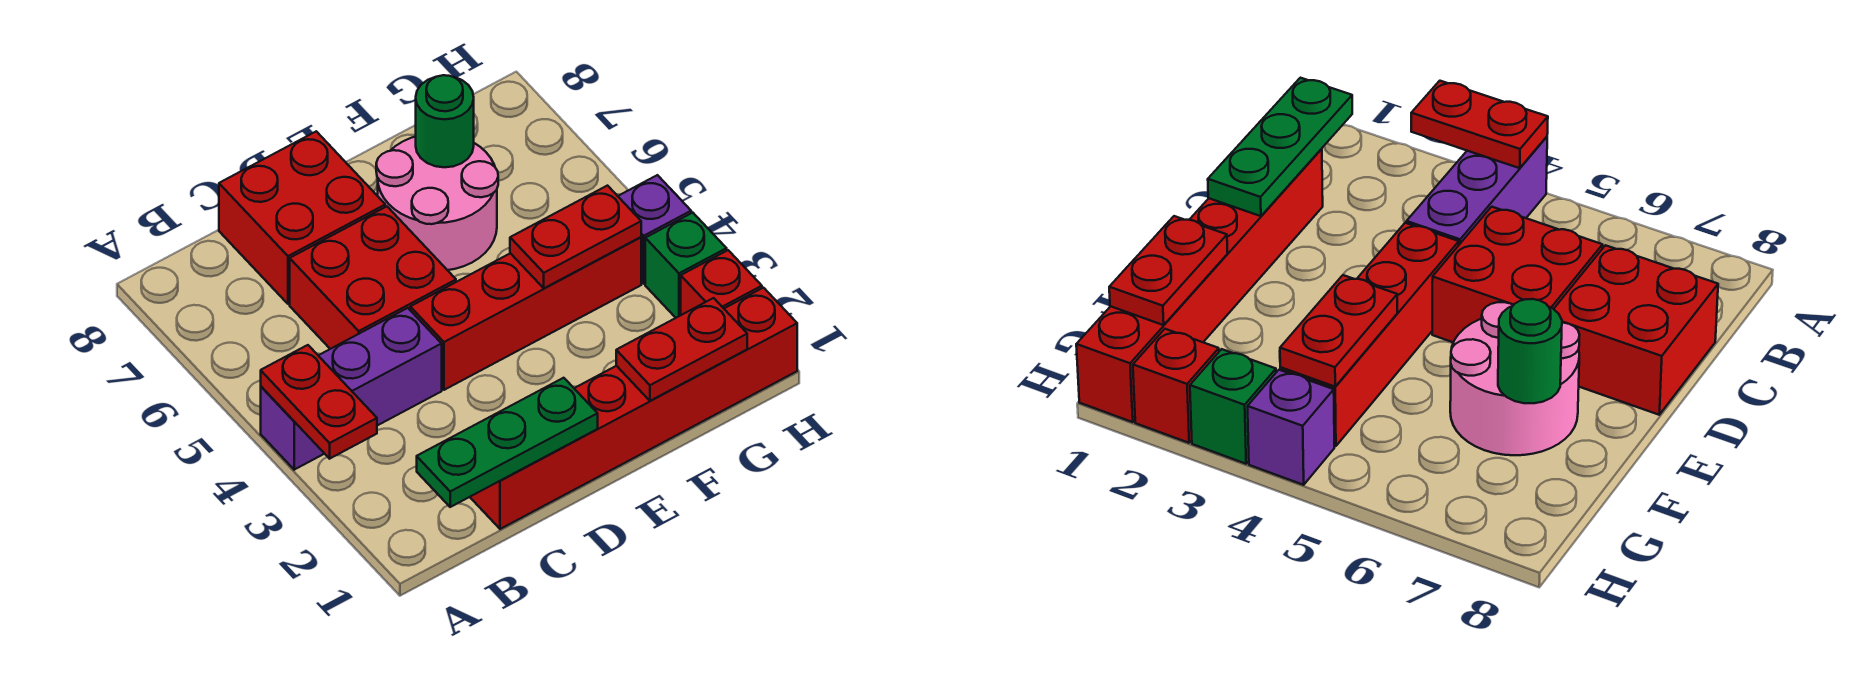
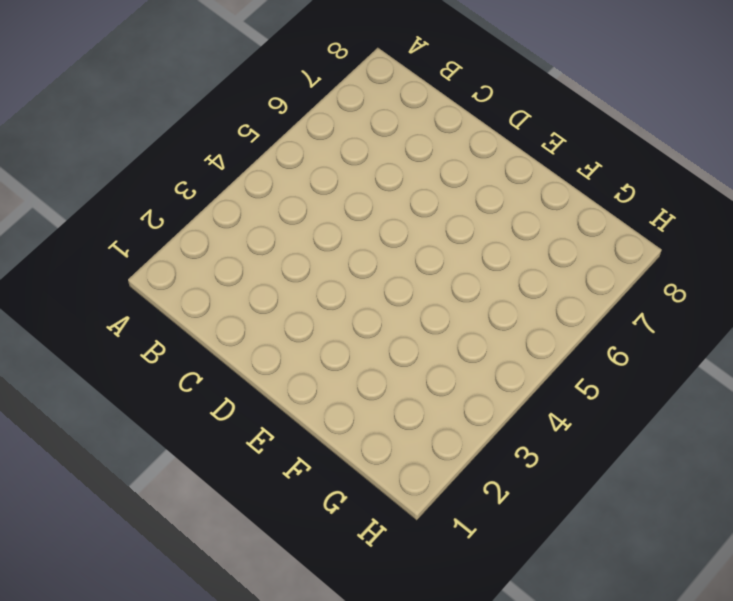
none -> purple brick A4:C4 level 1
none -> red brick C1:H1 level 1
none -> red brick C5:D6 level 1

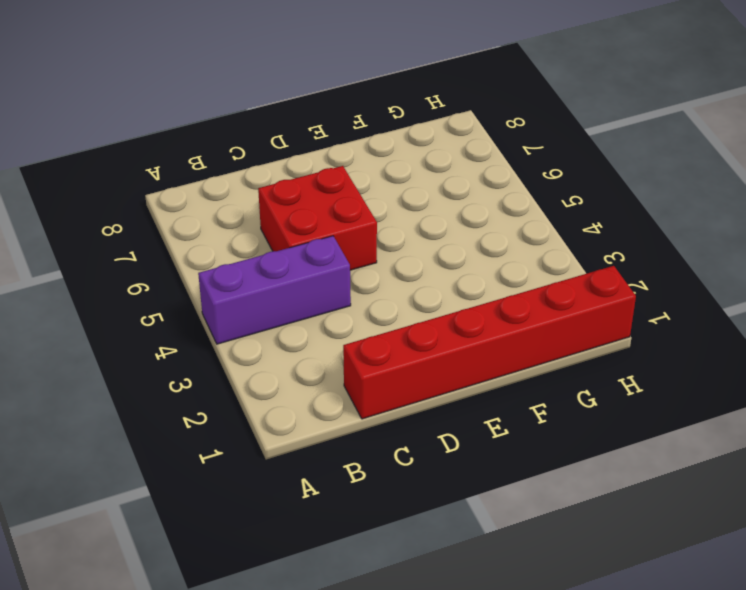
none -> red brick C7:D8 level 1
none -> red brick D4:G4 level 1
none -> pink round brick E6:F7 level 1

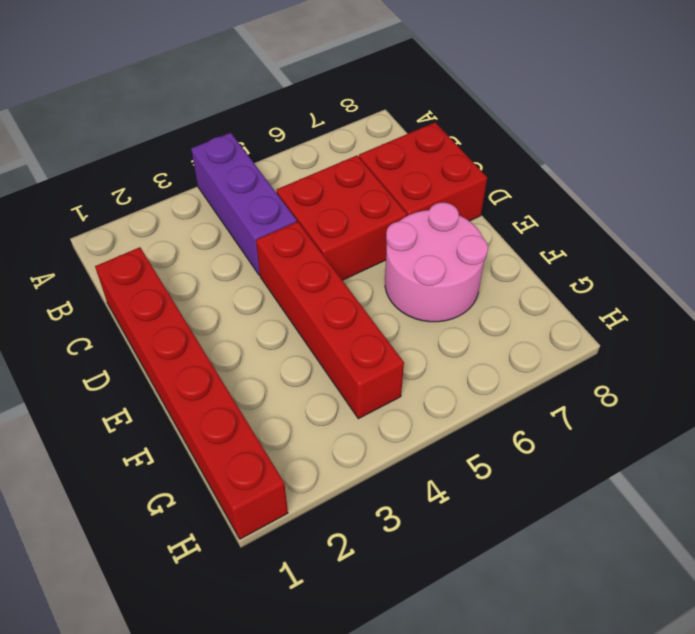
none -> red brick H2 level 1
none -> green brick H3 level 1
none -> purple brick H4 level 1

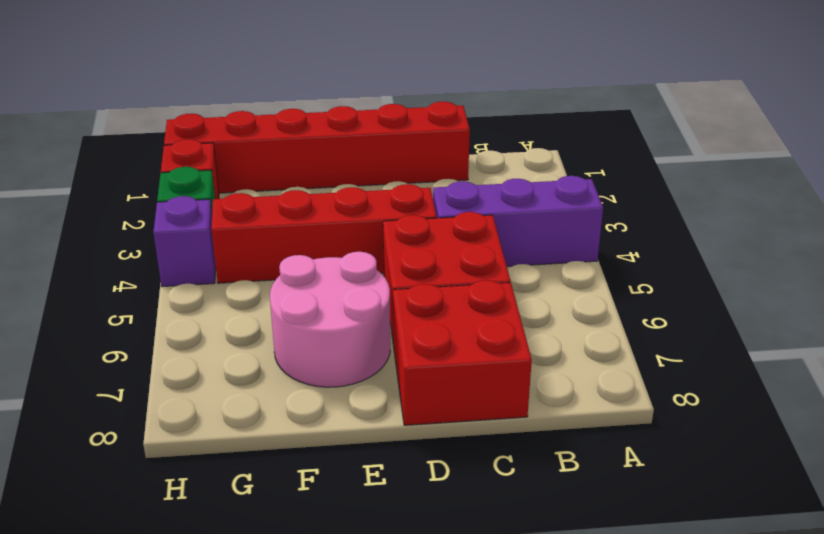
none -> red plate A3:A4 level 2
none -> green plate B1:D1 level 2
none -> red plate F1:G1 level 2

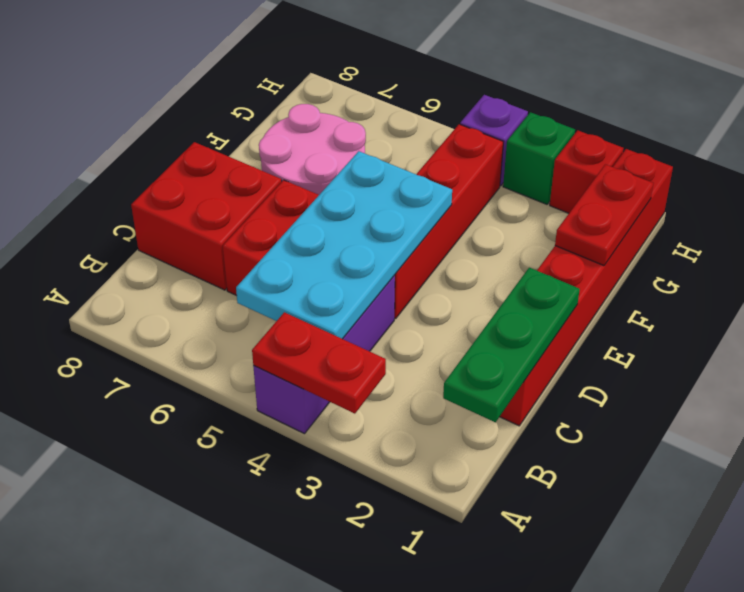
cyan plate B4:E5 level 2 -> none
none -> red plate F4:G4 level 2
none -> green round brick F7 level 2

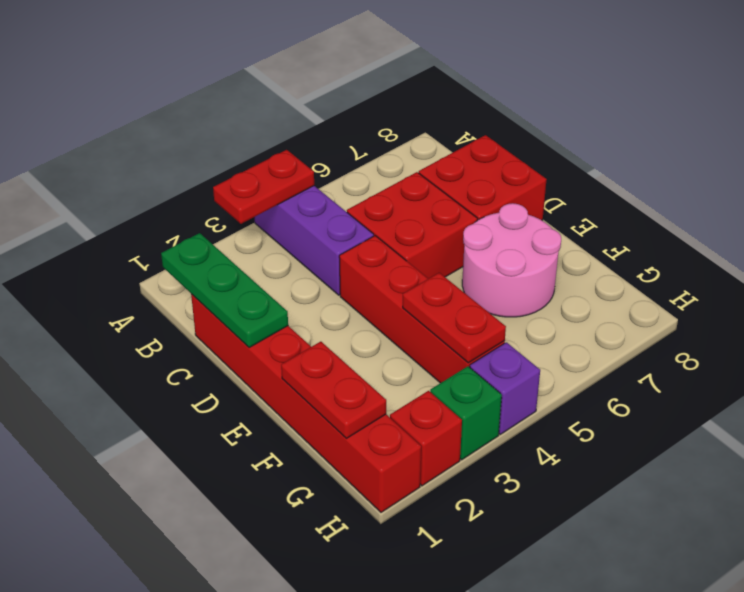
none -> green round brick F7 level 2

